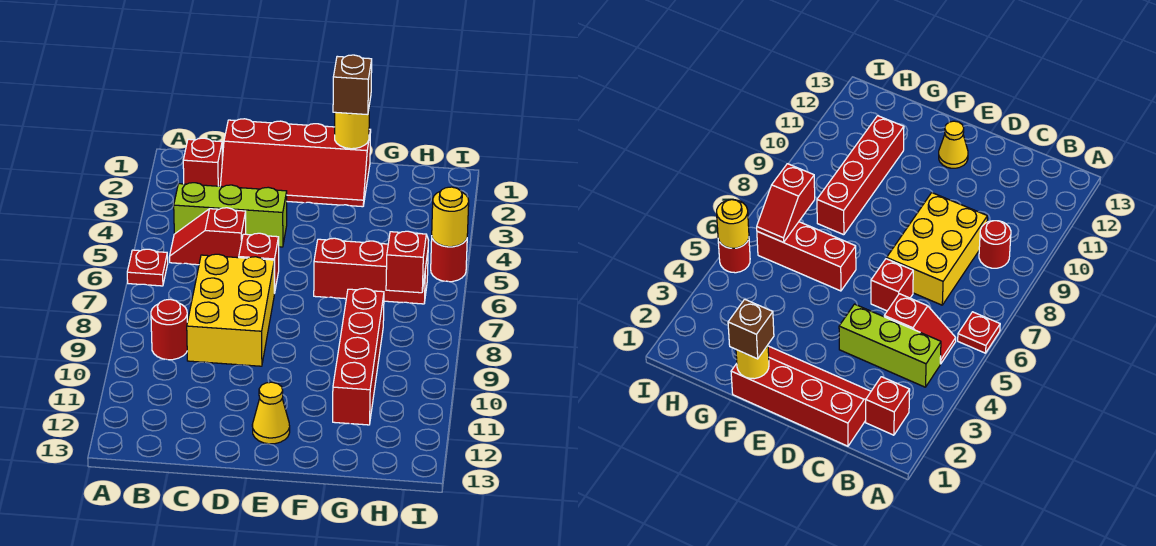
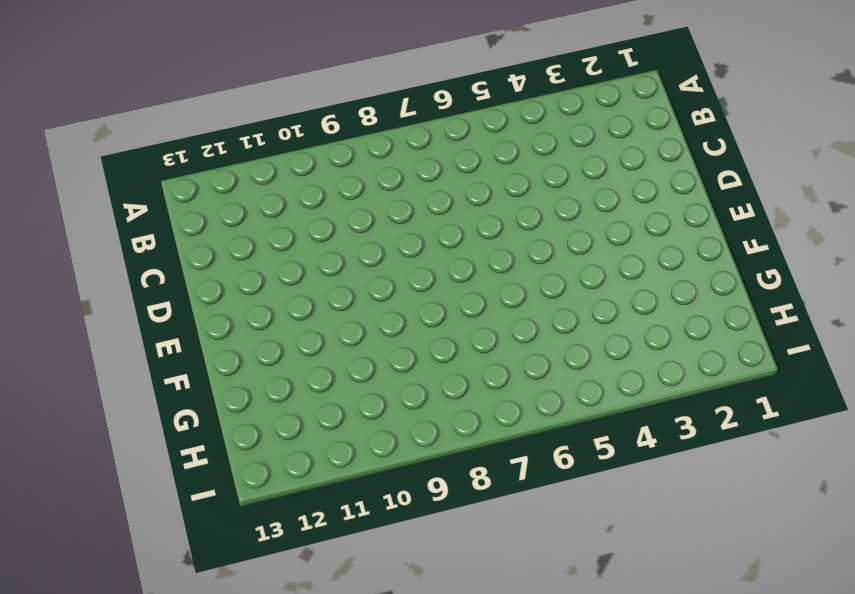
none -> red plate A6 level 1
none -> red brick B2 level 1
none -> lime brick B4:D4 level 1

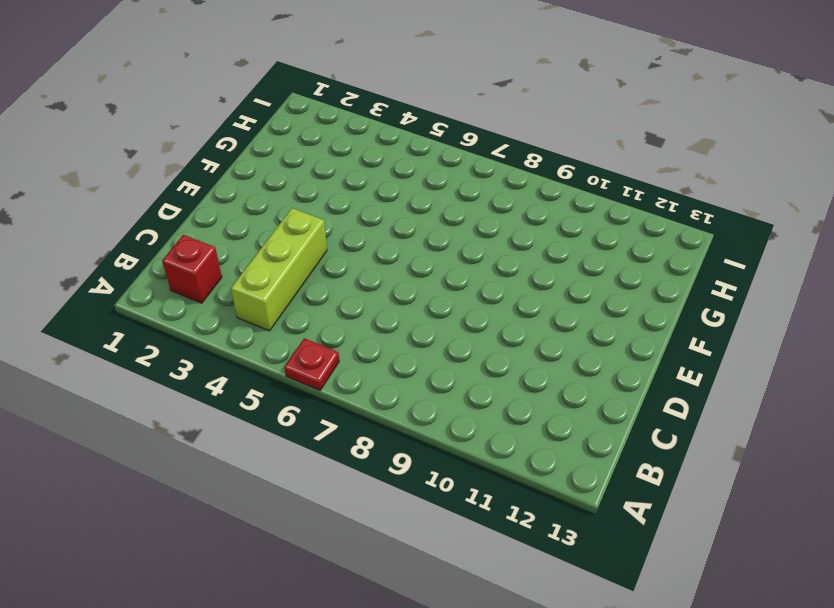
none -> red slope B5:C5 level 1 top C
none -> red round brick B9 level 1
none -> red slope C1:F2 level 1 top 1

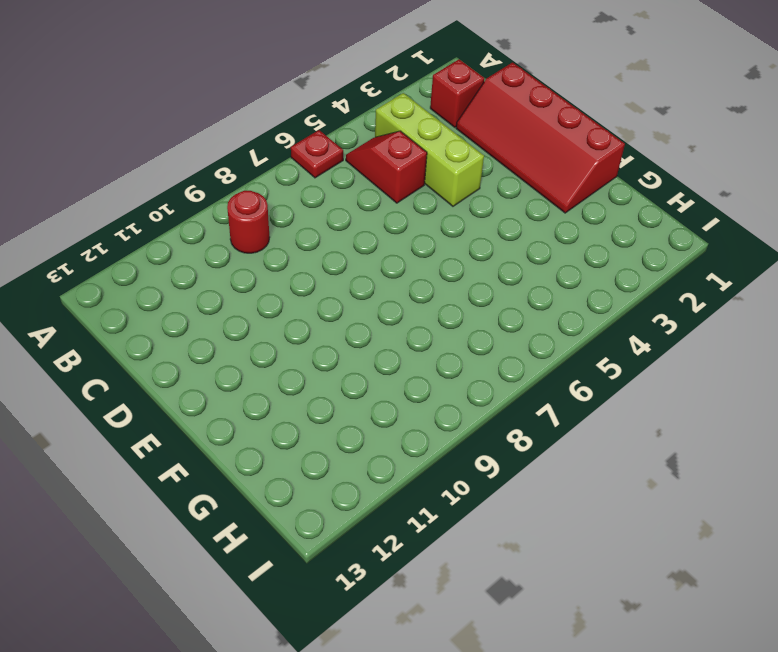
none -> yellow brick C7:D9 level 1
none -> red brick D6 level 1
none -> yellow cone E12 level 1

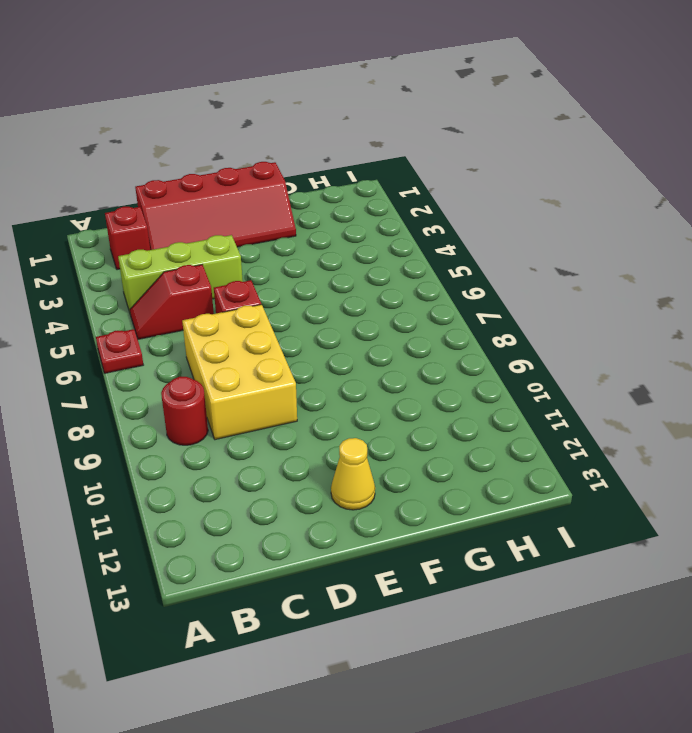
none -> red brick F6:H6 level 1
none -> red brick G8:G11 level 1
none -> red round brick I5 level 1

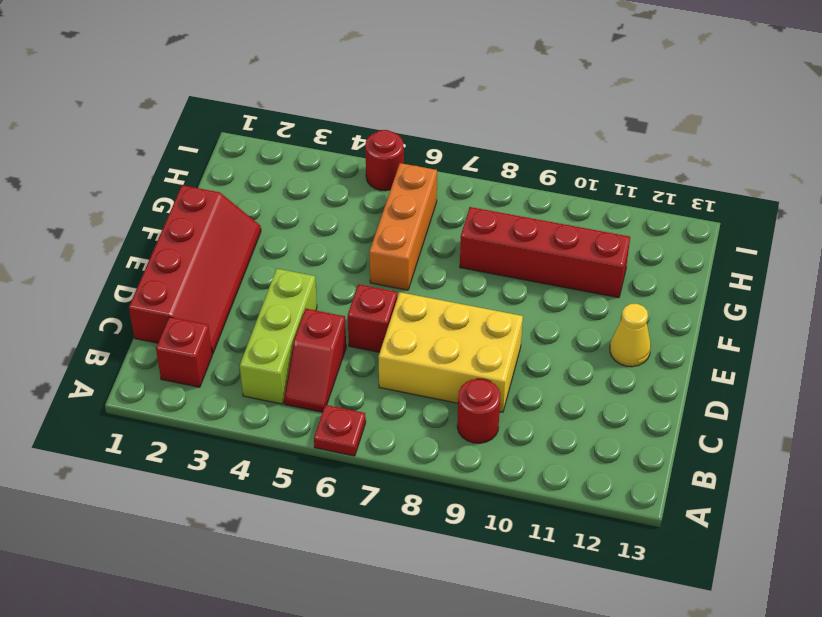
orange brick F6:H6 level 1 -> red brick F6:H6 level 1
none -> yellow round brick F1 level 2
none -> red slope H6:H7 level 2 top 7
none -> yellow round brick I5 level 2

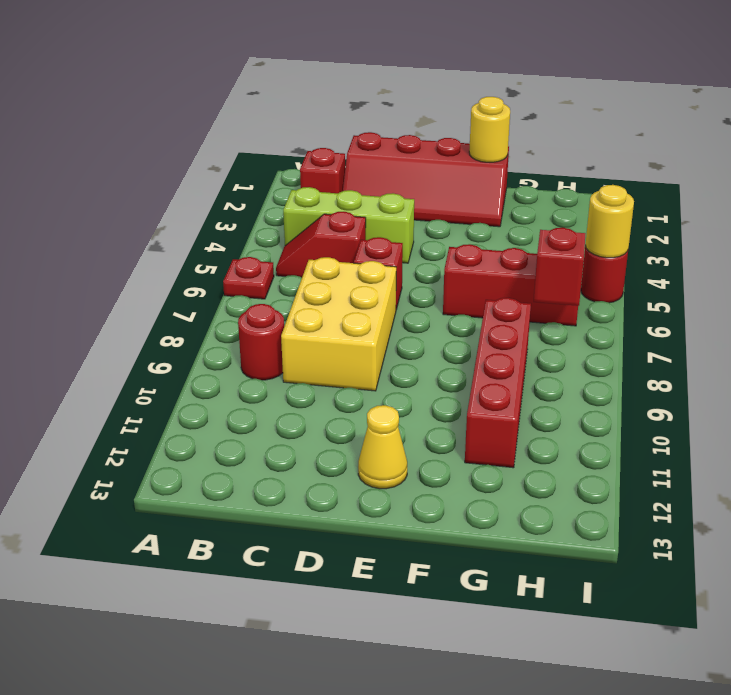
none -> brown brick F1 level 3

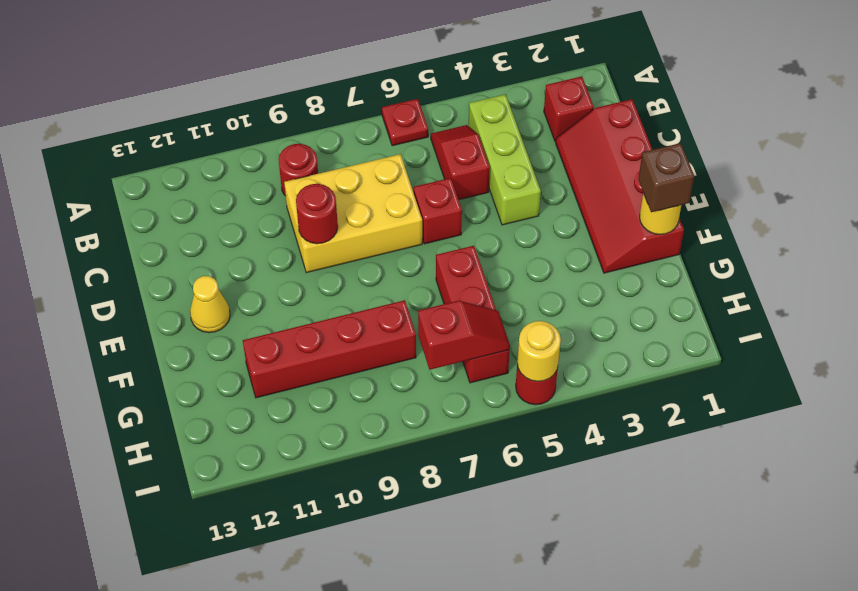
red round brick D9 level 2 -> none

